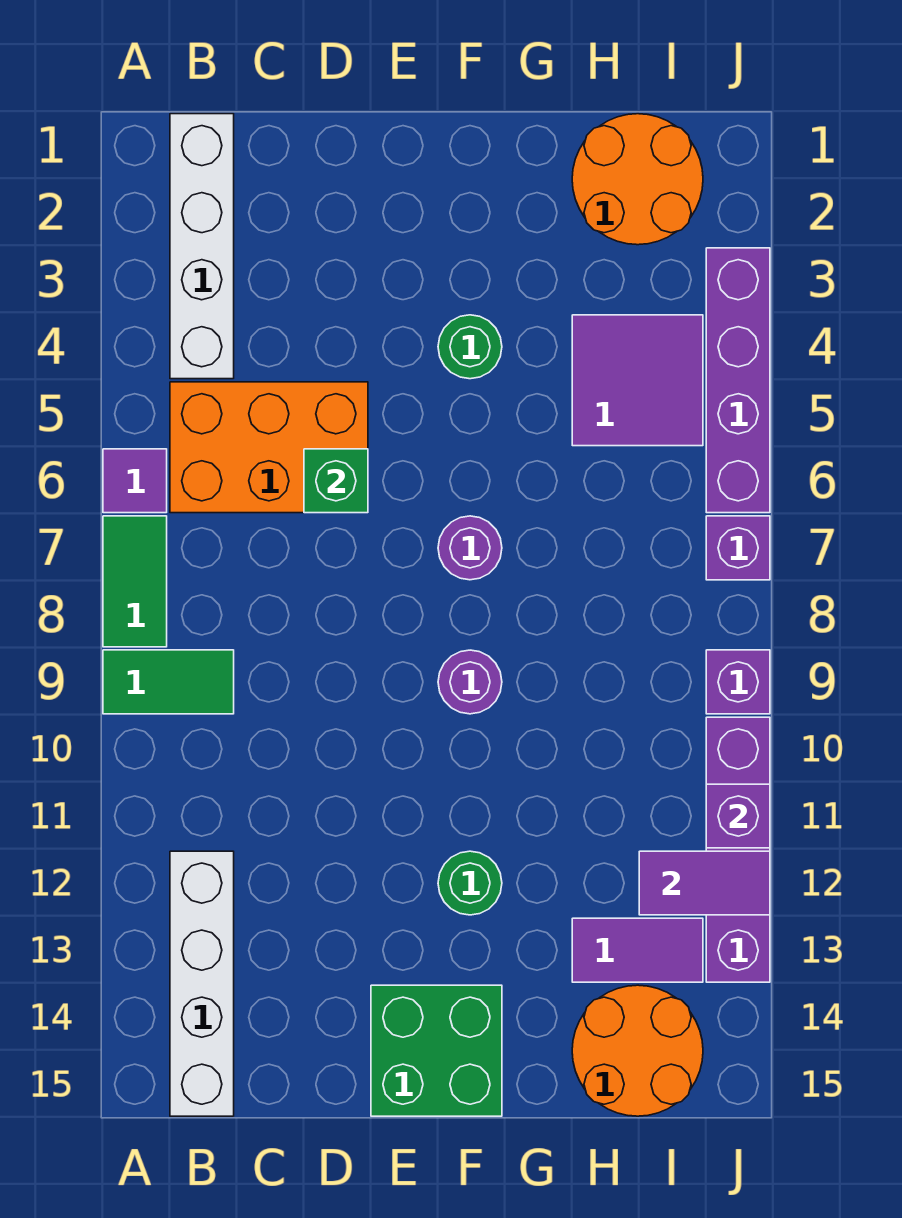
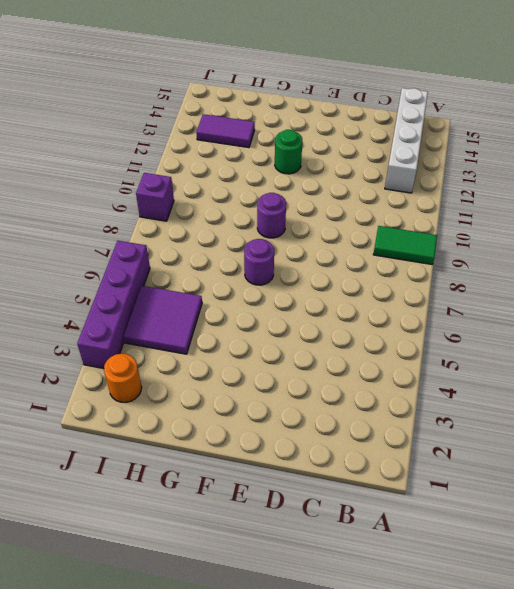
orange round brick I2 level 1 -> orange round brick H1:I2 level 1
none -> purple tile A6 level 1
none -> green tile A7:A8 level 1
none -> white brick B1:B4 level 1

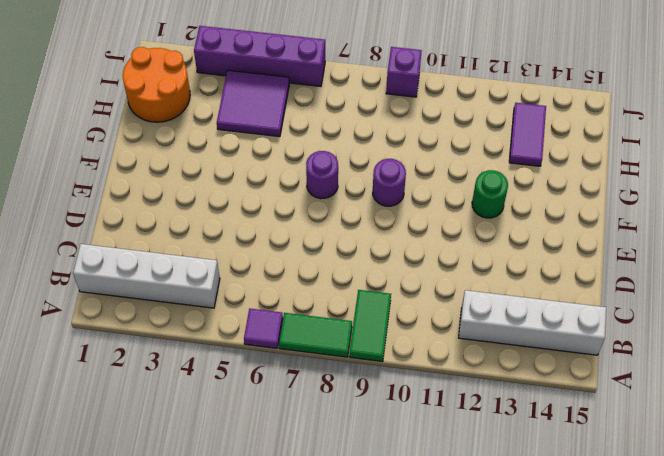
none -> orange brick B5:D6 level 1
none -> green brick E14:F15 level 1
none -> green round brick F4 level 1

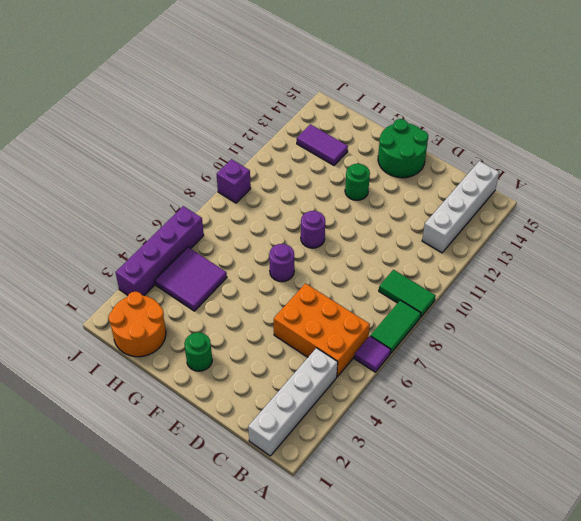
green round brick E14:F15 level 1 -> green brick E14:F15 level 1
green round brick F2 level 1 -> green round brick F4 level 1
none -> orange round brick H14:I15 level 1
none -> purple brick J7 level 1
none -> purple brick J10:J13 level 1

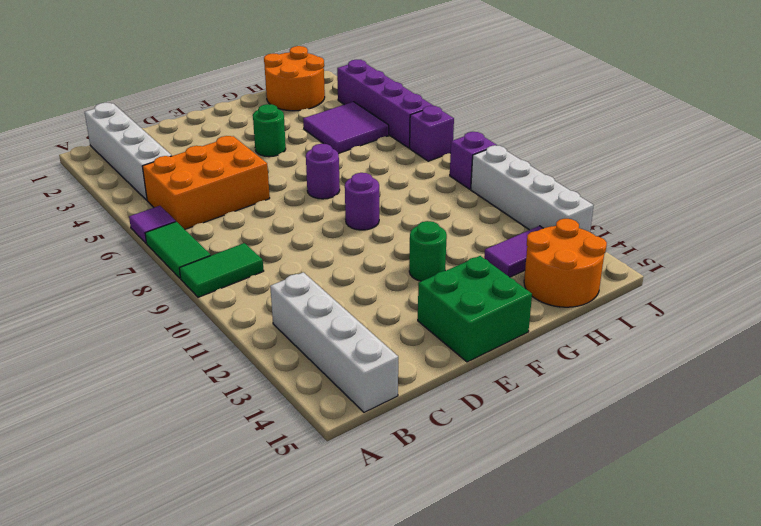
white brick J10:J13 level 1 -> purple brick J10:J13 level 1
none -> green brick D6 level 2
none -> purple tile I12:J12 level 2
none -> purple brick J11 level 2

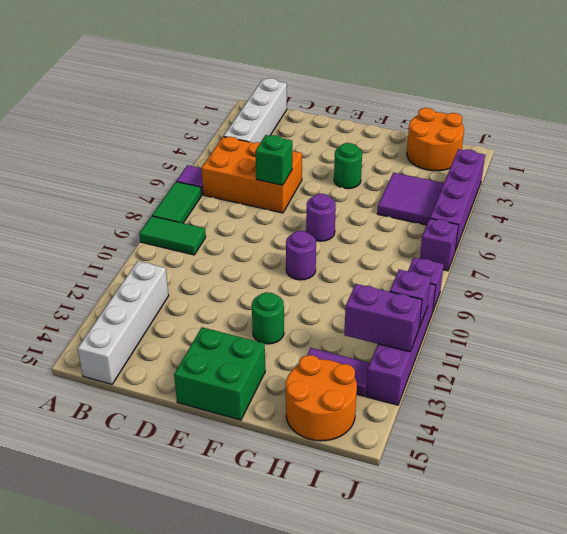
purple brick I12:J12 level 2 -> purple tile I12:J12 level 2

